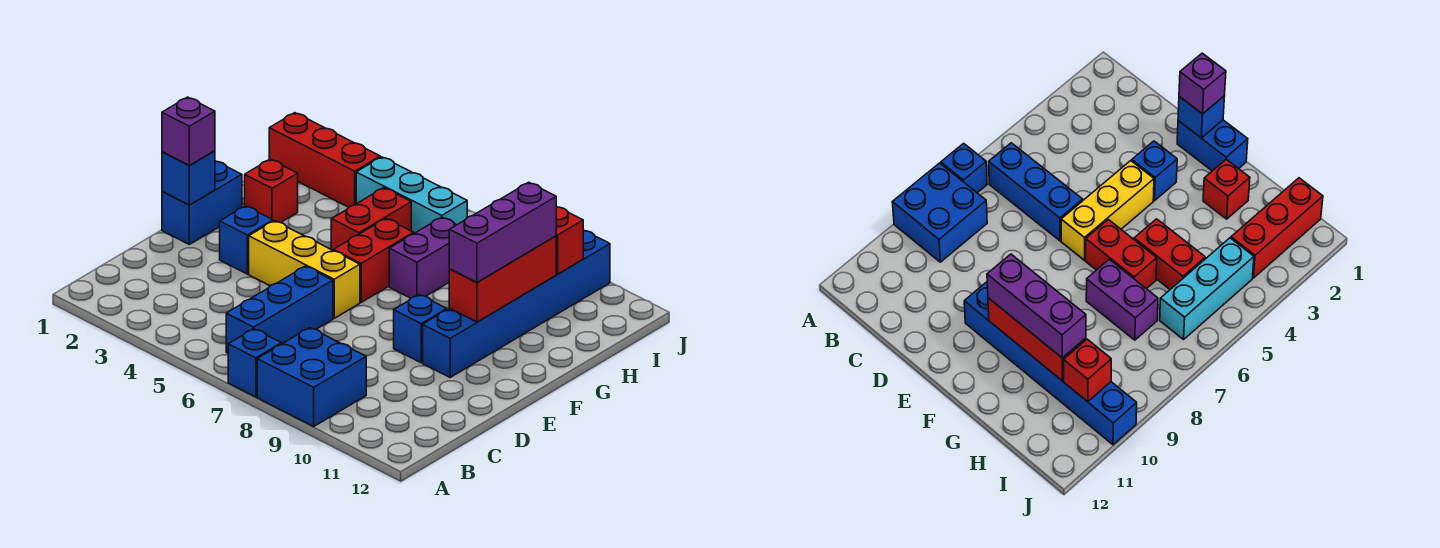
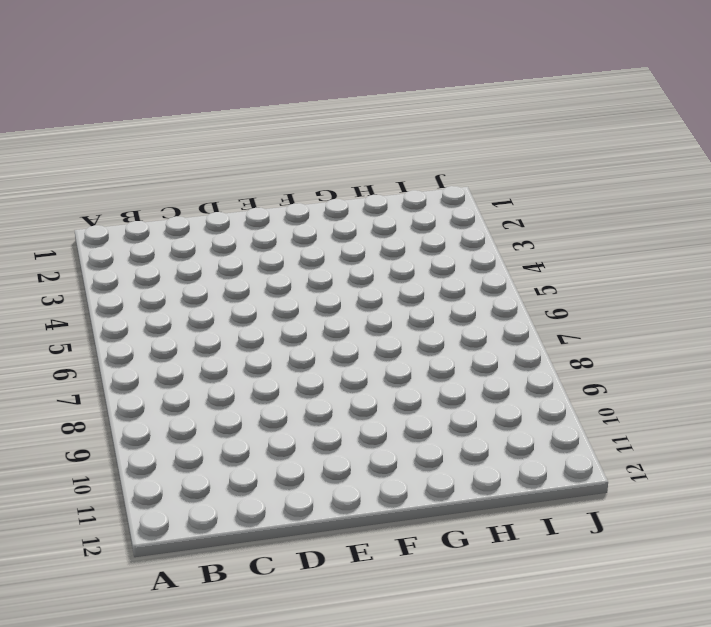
none -> blue brick A7 level 1
none -> blue brick A8:B9 level 1
none -> blue brick B6:D6 level 1

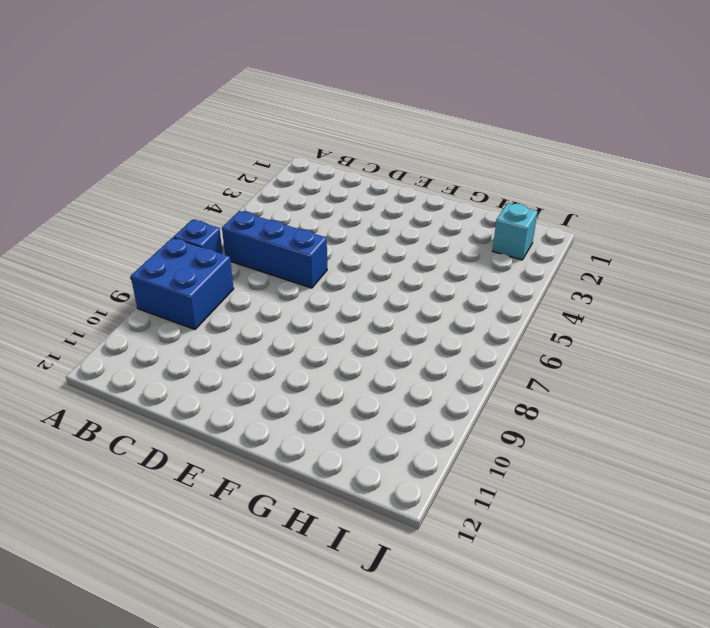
cyan brick I2 level 1 -> red brick I1:I3 level 1
none -> blue brick E1:F1 level 1
none -> blue brick E3 level 1
none -> yellow brick E4:E6 level 1

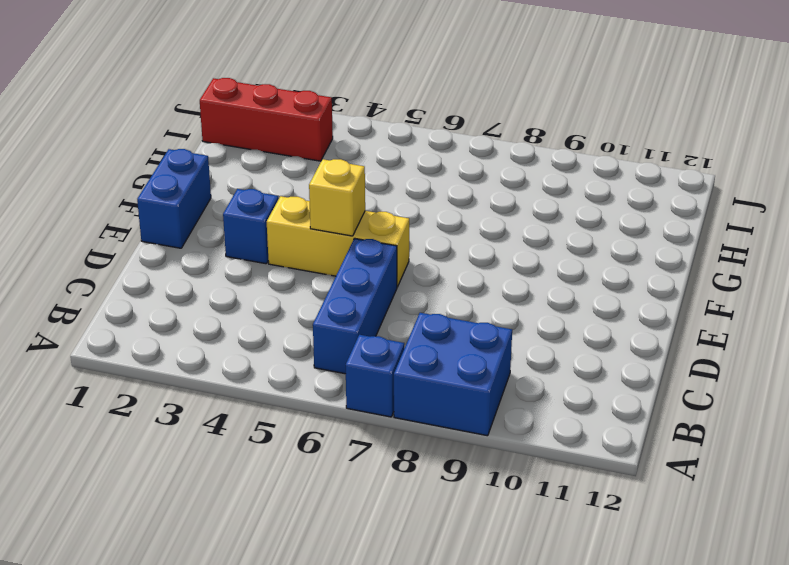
yellow brick E5 level 2 -> none
none -> blue brick E9 level 1
none -> blue brick E10:J10 level 1
none -> red brick F6:G6 level 1

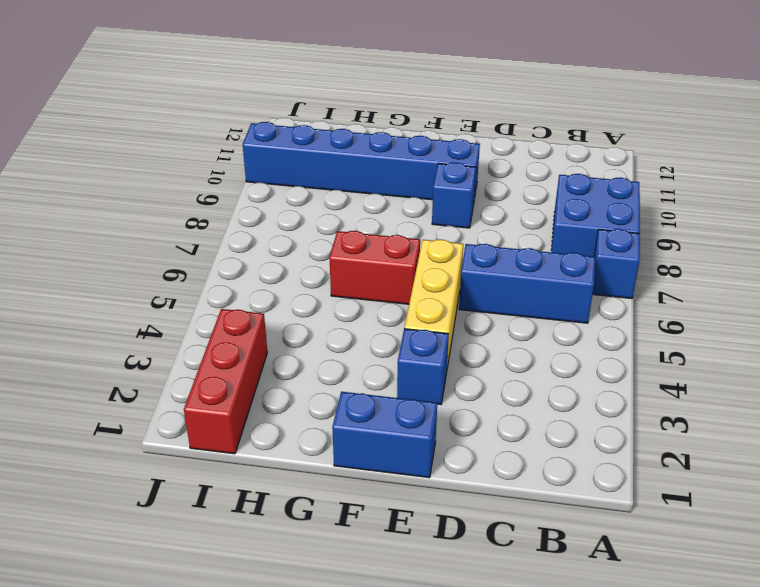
none -> red brick G2 level 1
none -> red brick G5:H5 level 1
none -> purple brick G7:H7 level 1

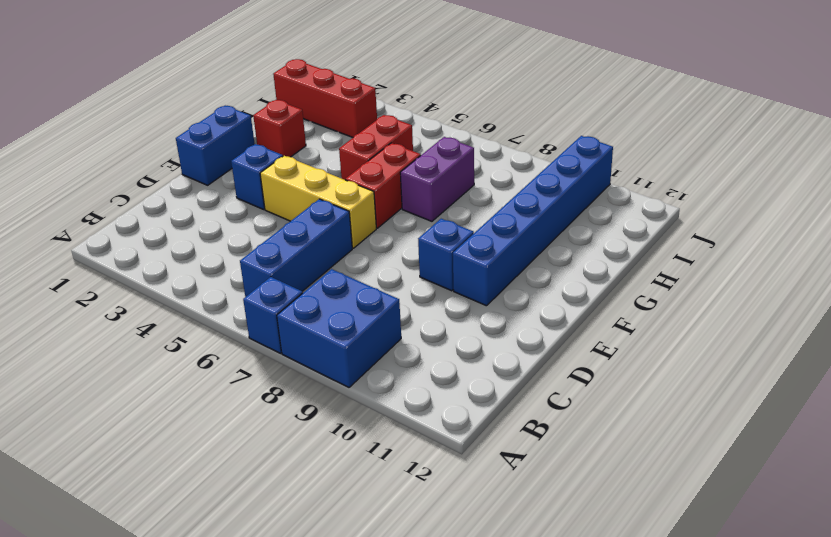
none -> cyan brick I4:I6 level 1
none -> blue brick E1 level 2
none -> red brick F10:H10 level 2

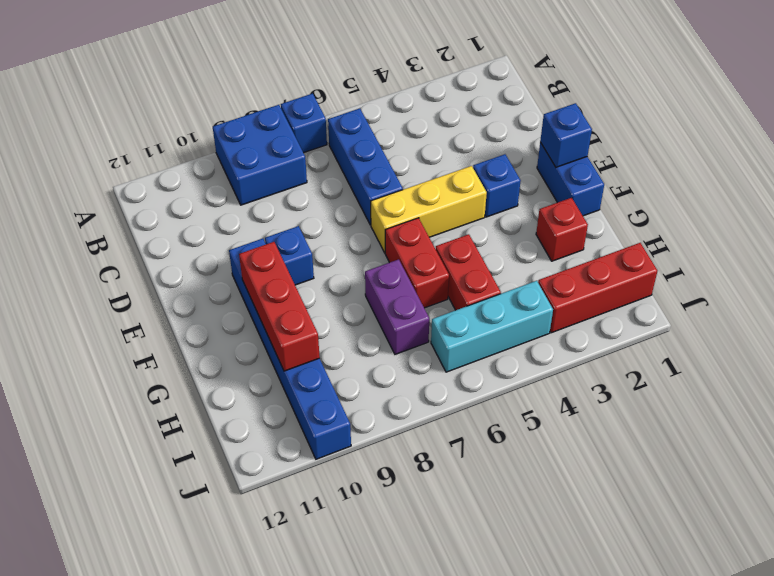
none -> red brick I10 level 2
none -> purple brick E1 level 3
none -> purple brick F10:H10 level 3

